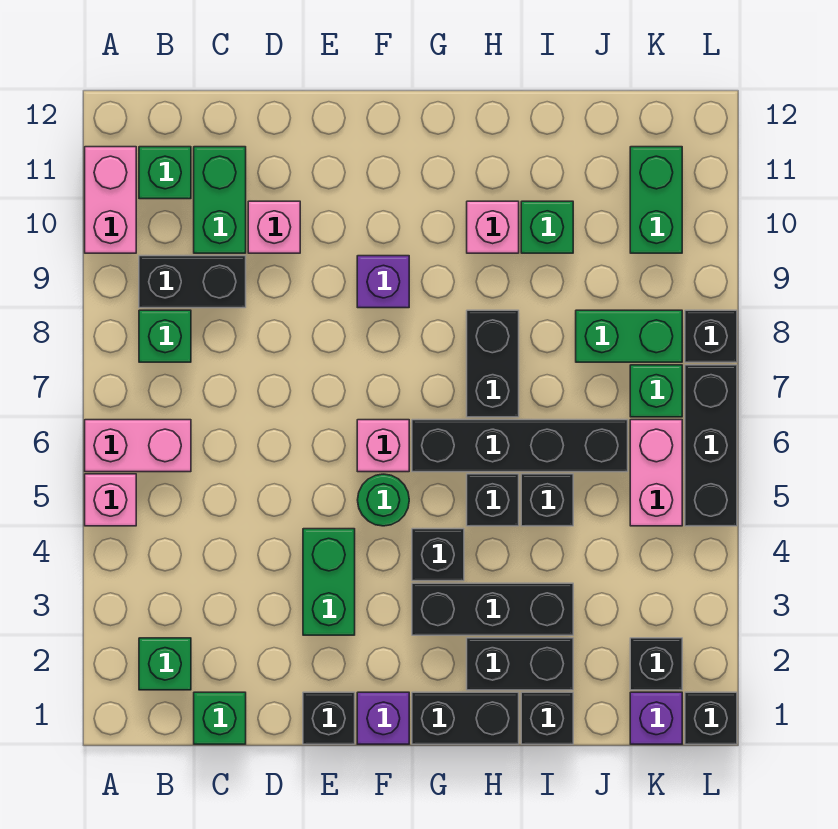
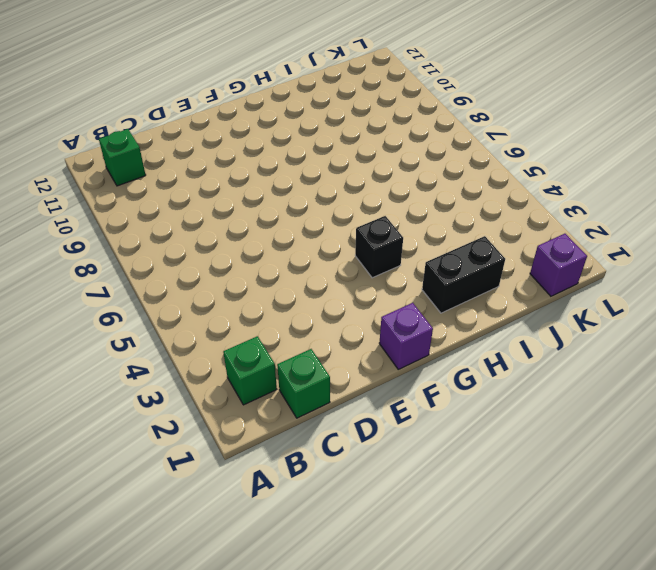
none -> pink brick A5 level 1
none -> pink brick A6:B6 level 1
none -> pink brick A10:A11 level 1
none -> green brick B8 level 1

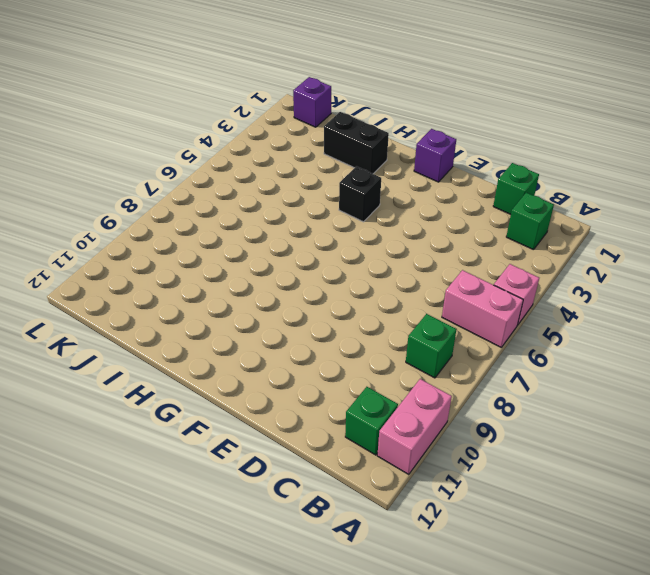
none -> black brick B9:C9 level 1
none -> green brick C10:C11 level 1
none -> pink brick D10 level 1
none -> black brick E1 level 1

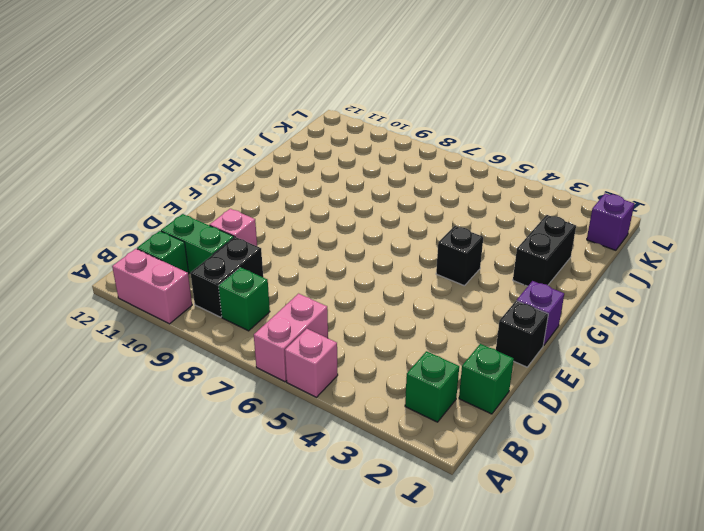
none -> green brick E3:E4 level 1
none -> green round brick F5 level 1
none -> pink brick F6 level 1
none -> purple brick F9 level 1

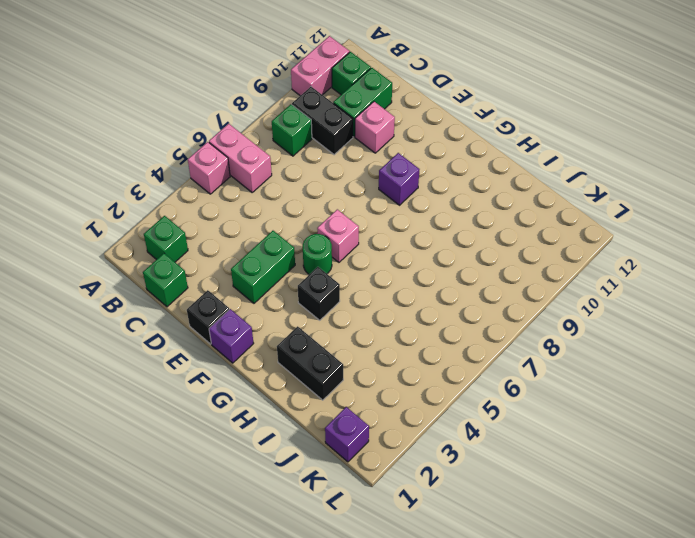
none -> black brick G1:H1 level 1
none -> black brick G3:I3 level 1
none -> black brick G6:J6 level 1
none -> black brick H5 level 1

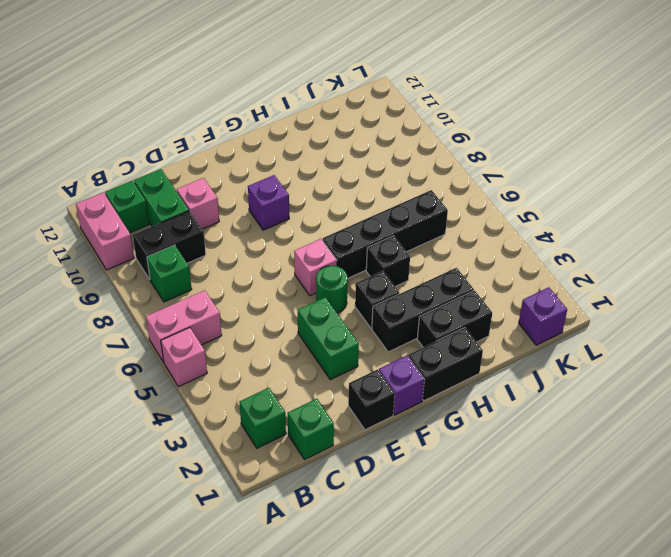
none -> black brick H7:H8 level 1
none -> pink brick H10 level 1
none -> black brick I1 level 1
none -> black brick I5 level 1

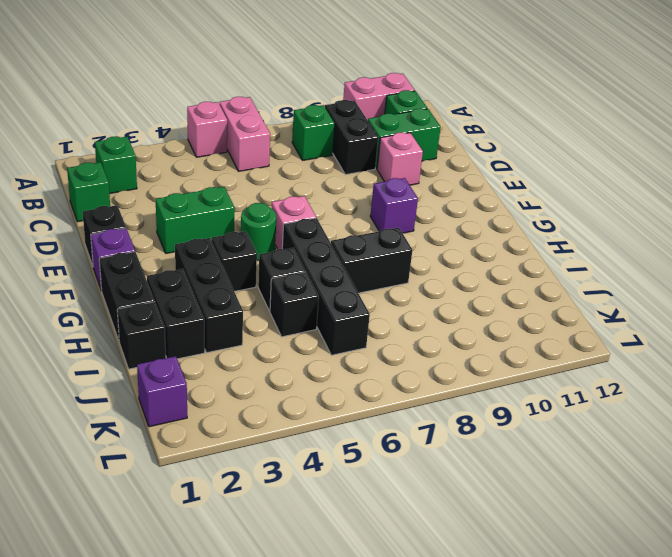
none -> pink brick H10 level 1
none -> green brick I10 level 1
none -> green brick J8:K8 level 1
none -> black brick K2 level 1

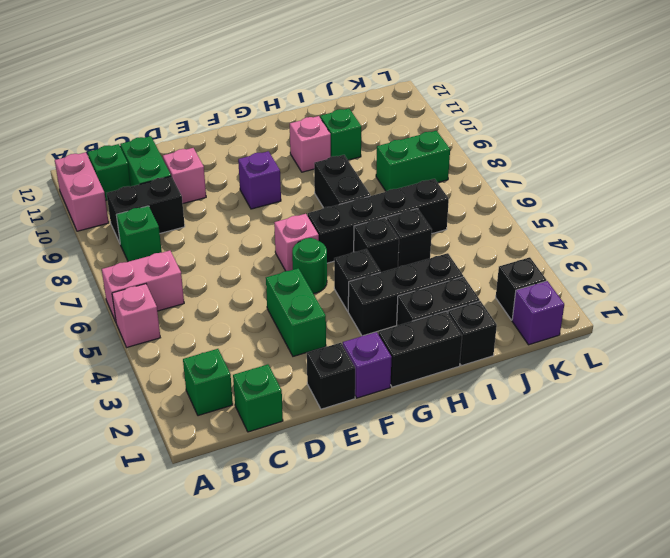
none -> pink brick K5:K6 level 1
none -> green brick K7 level 1
none -> green brick K10:K11 level 1
none -> black brick L1 level 1

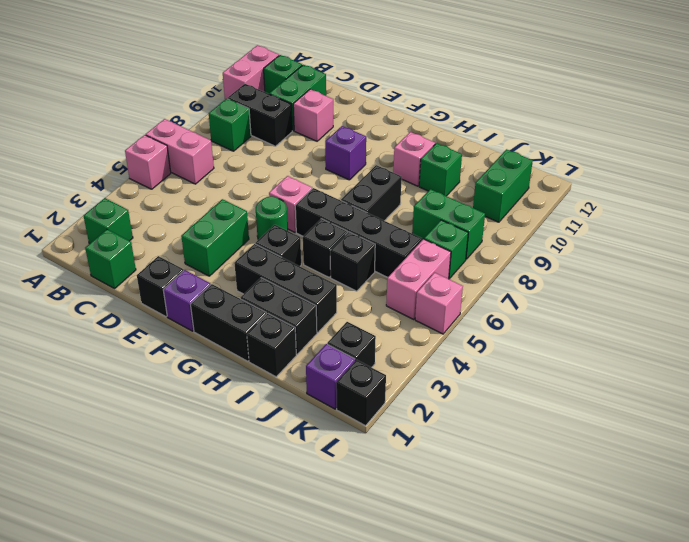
pink brick L5 level 1 -> black brick L5:L7 level 1
none -> black brick L8 level 1

